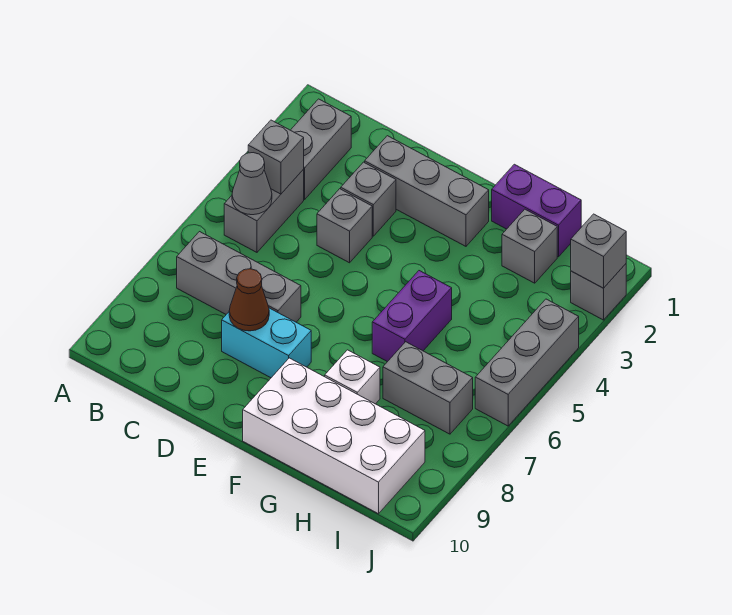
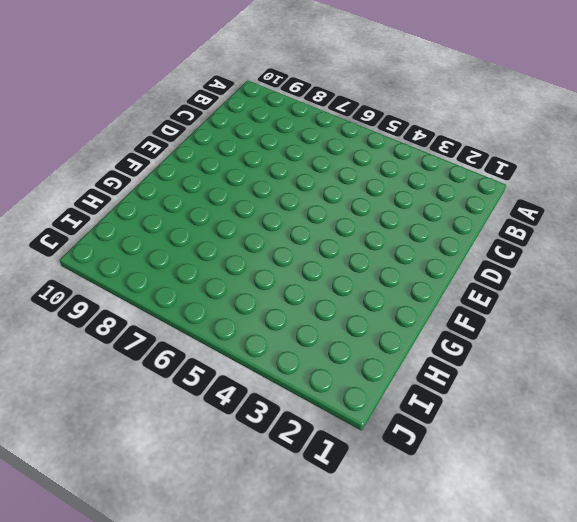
none -> grey brick B2:B3 level 1
none -> grey brick B4:B5 level 1
none -> grey brick B7:D7 level 1

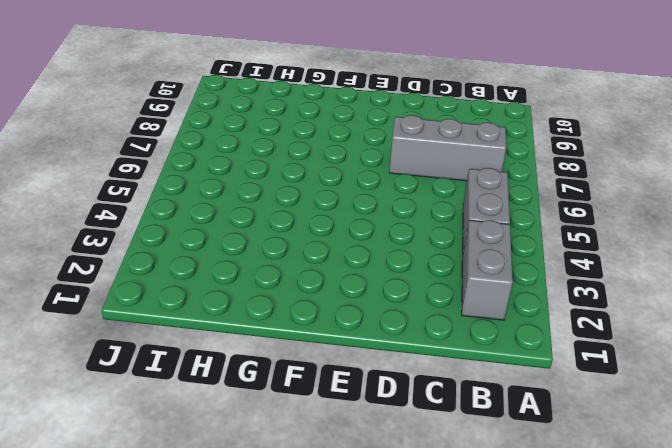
none -> grey brick D2:F2 level 1
none -> grey brick D3 level 1
none -> grey brick D4 level 1

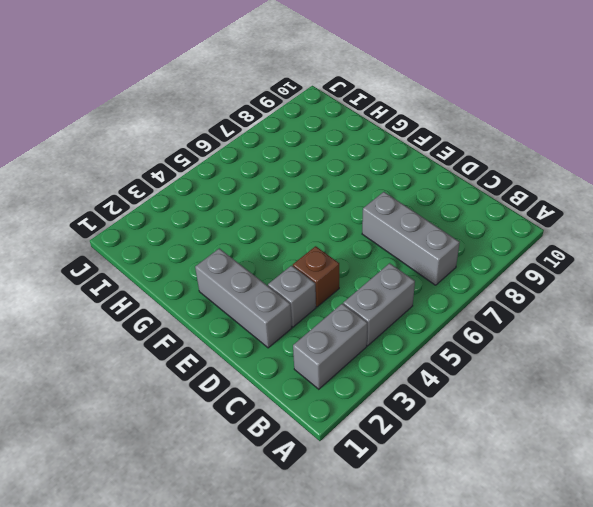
brown brick D4 level 1 -> grey brick D4 level 1
none -> cyan brick D8:E8 level 1
none -> white brick F9:I10 level 1
none -> purple brick G1:H1 level 1

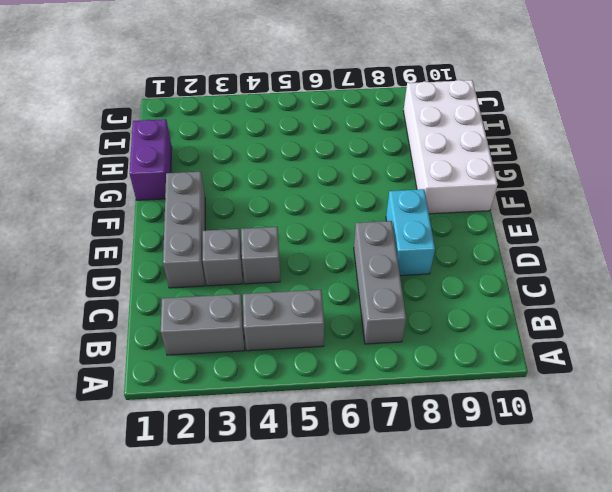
none -> purple brick G5:G6 level 1
none -> white brick G8 level 1
none -> grey brick H2 level 1

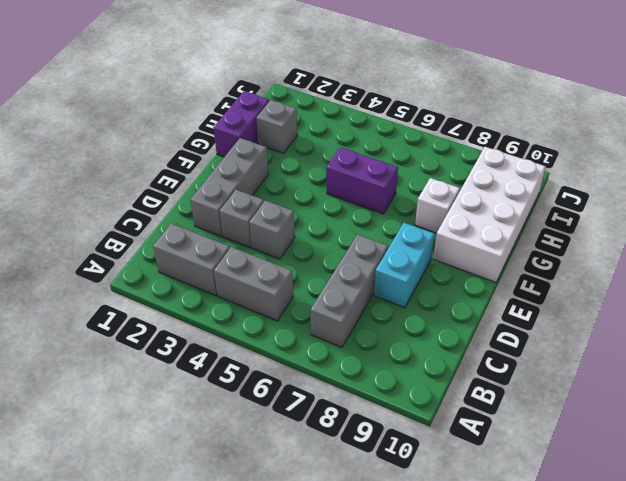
none -> grey brick H7:I7 level 1
none -> grey brick J2 level 1
none -> grey brick J4:J6 level 1

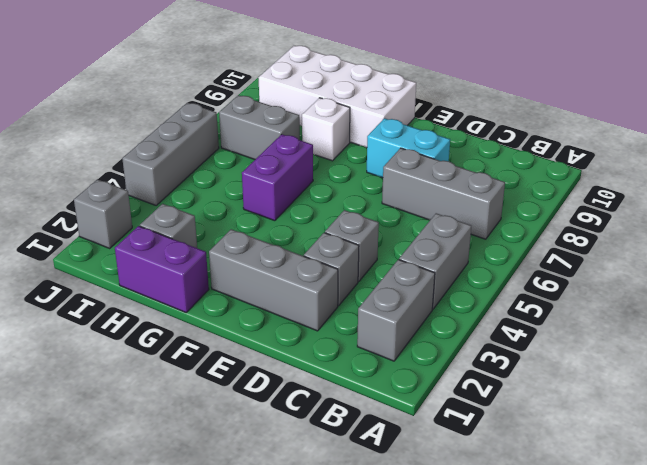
none -> grey brick B4 level 2
none -> grey cone B5 level 2
none -> brown cone D8 level 2

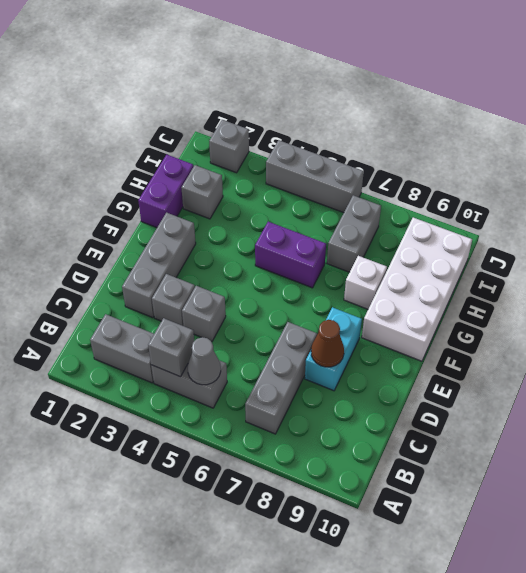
none -> grey brick J2 level 2

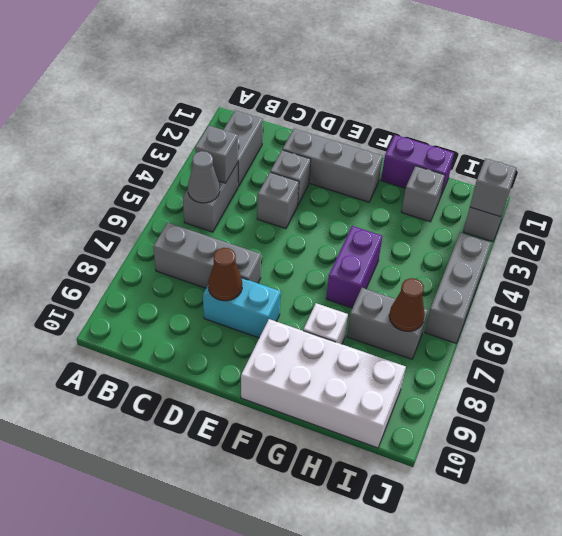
brown cone I7 level 2 -> none

